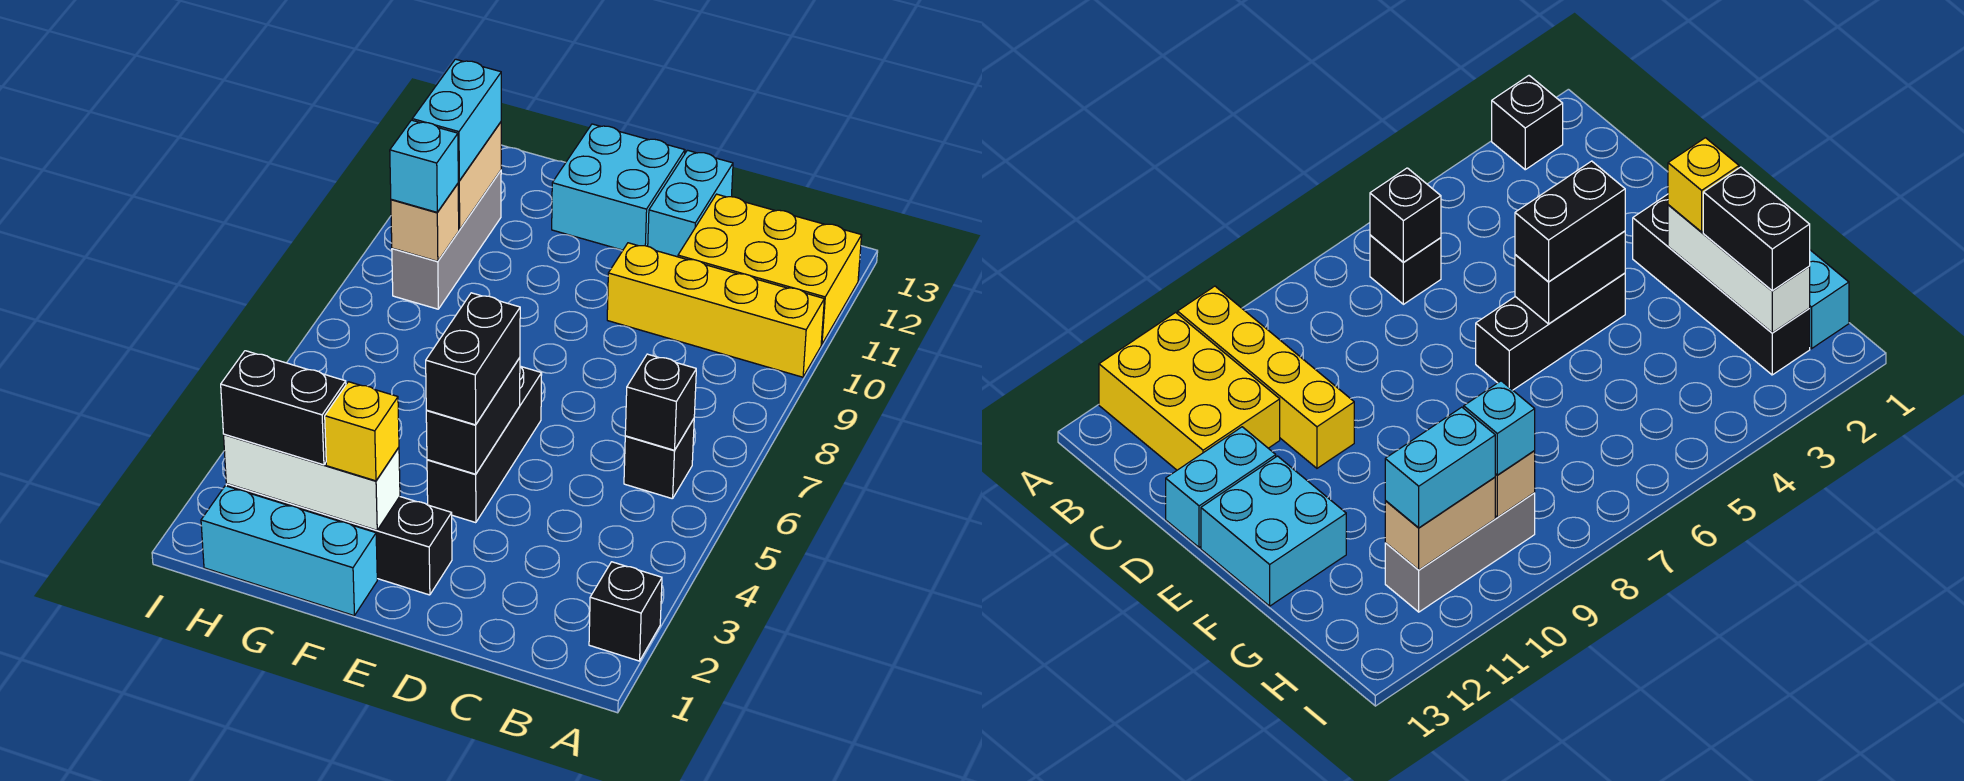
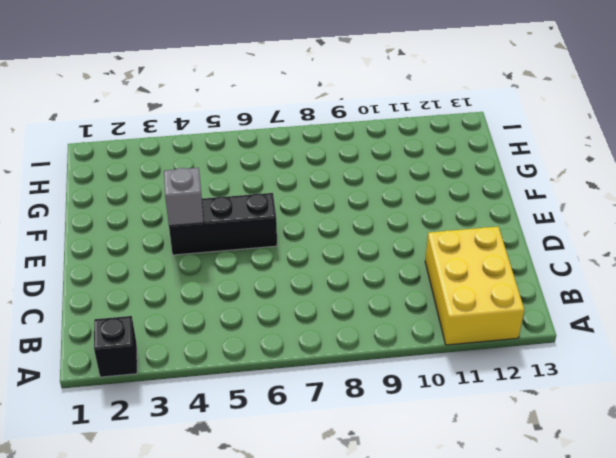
grey brick E4 level 2 -> black brick E4:E5 level 2
none -> yellow brick A10:D10 level 1
none -> black brick B6 level 1
none -> cyan brick D12:D13 level 1

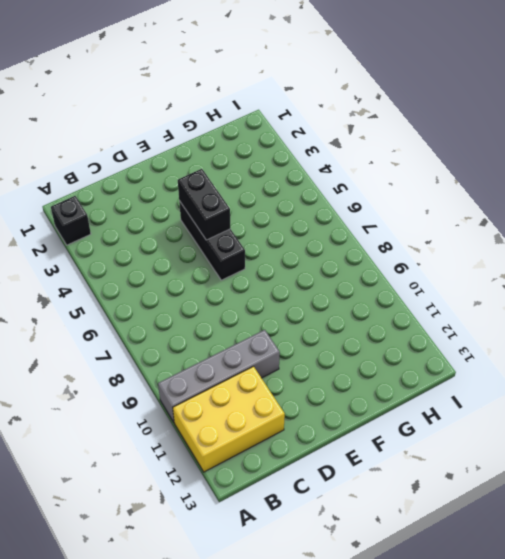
grey brick A10:D10 level 1 -> yellow brick A10:D10 level 1
none -> black brick B6 level 1
none -> cyan brick D12:D13 level 1
none -> black brick E2:H2 level 1

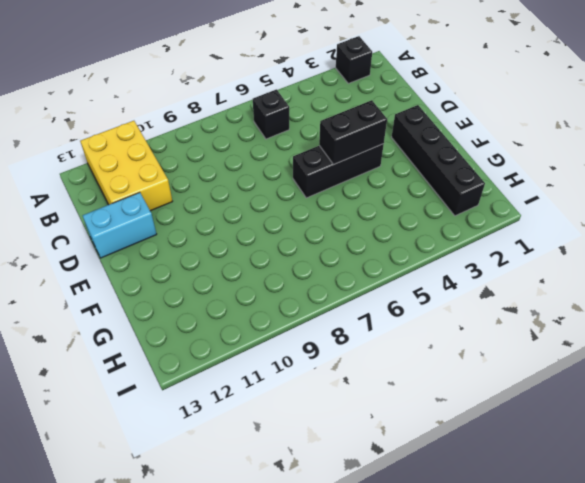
none -> yellow brick A10:D10 level 1
none -> cyan brick E12:F13 level 1
none -> cyan brick F1:H1 level 1

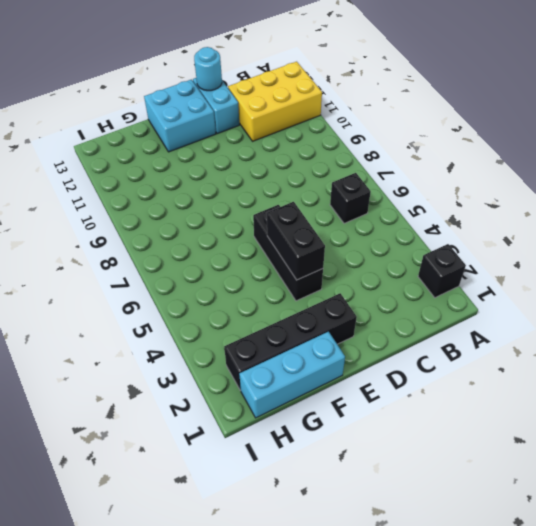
cyan round brick D13 level 2 -> none
none -> yellow brick A10:D10 level 1
none -> grey brick H9:H11 level 1
none -> black brick B6 level 2

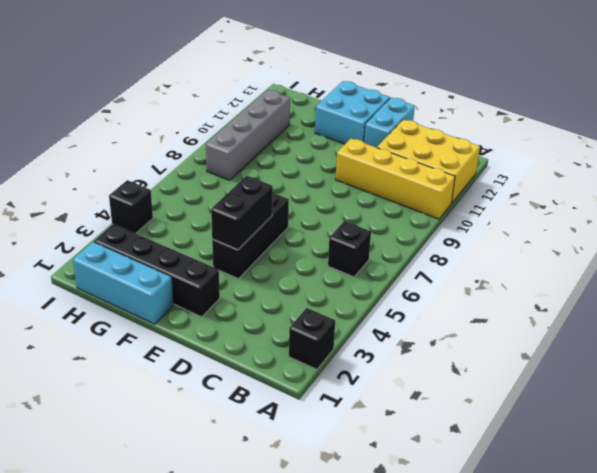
grey brick H8:H11 level 1 -> grey brick H9:H11 level 1
black brick I4 level 1 -> black brick B6 level 2
none -> white brick F2:H2 level 2
none -> tan brick H9 level 2
none -> tan brick H10:H11 level 2

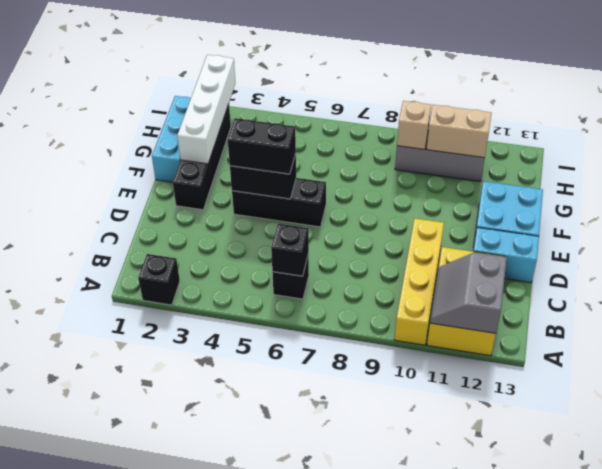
grey slope A11:B12 level 2 top 12 -> none
white brick F2:I2 level 2 -> white brick F2:H2 level 2
none -> yellow brick F2 level 3
none -> black brick G2:H2 level 3
none -> cyan brick H9 level 3

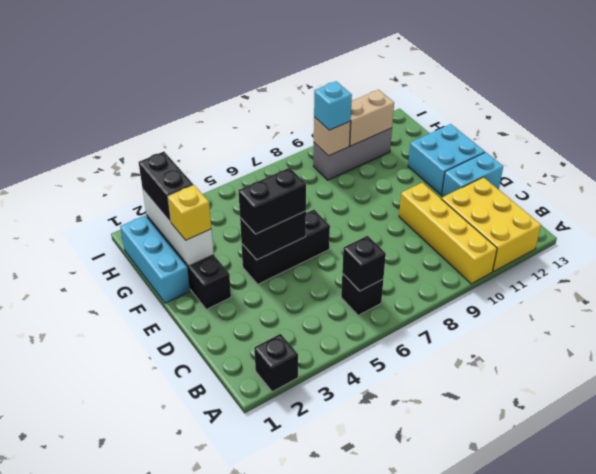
none -> cyan brick H10:H11 level 3

